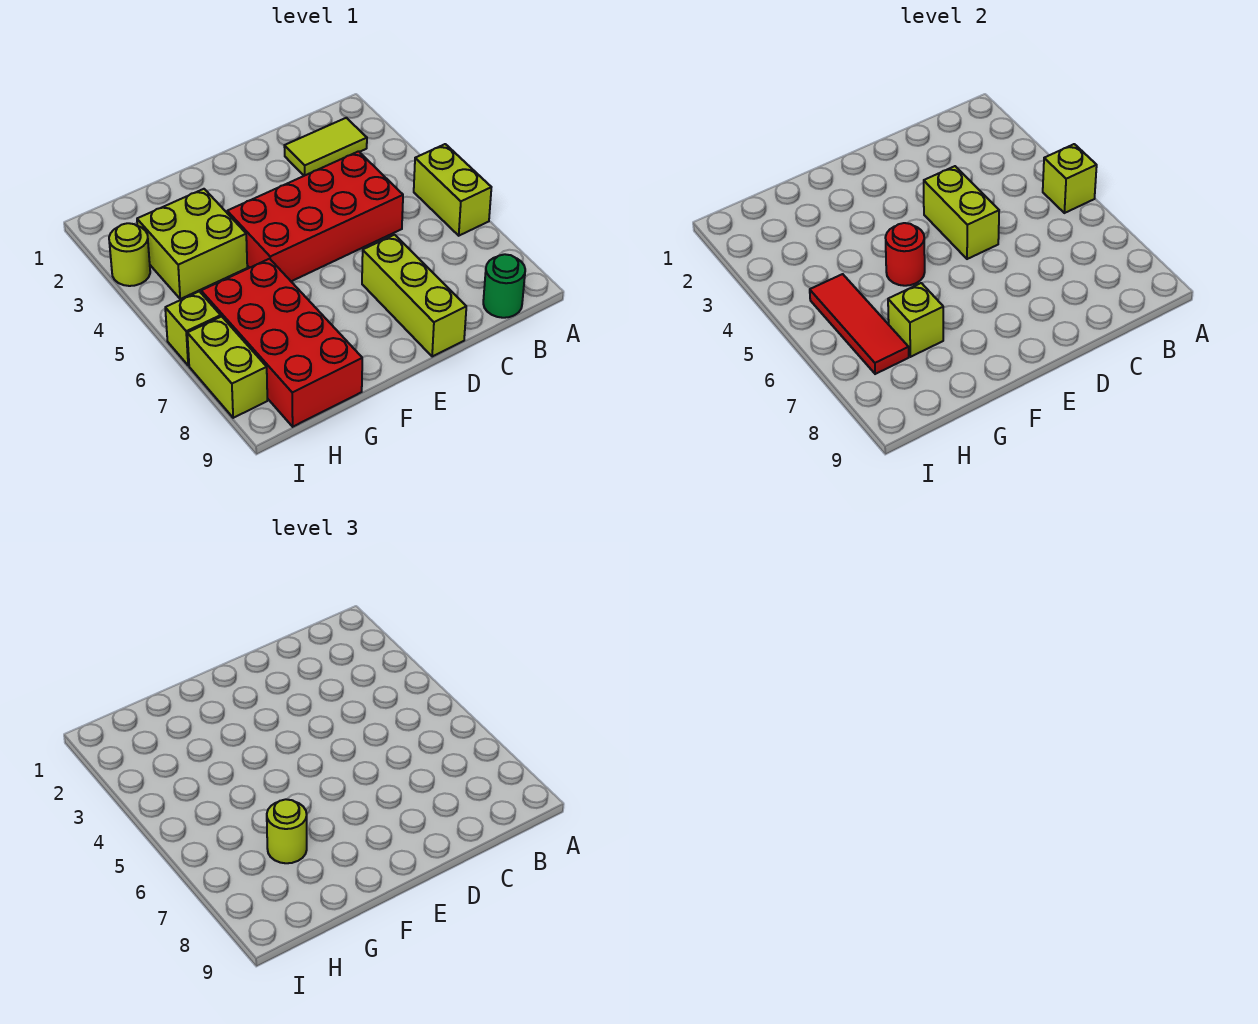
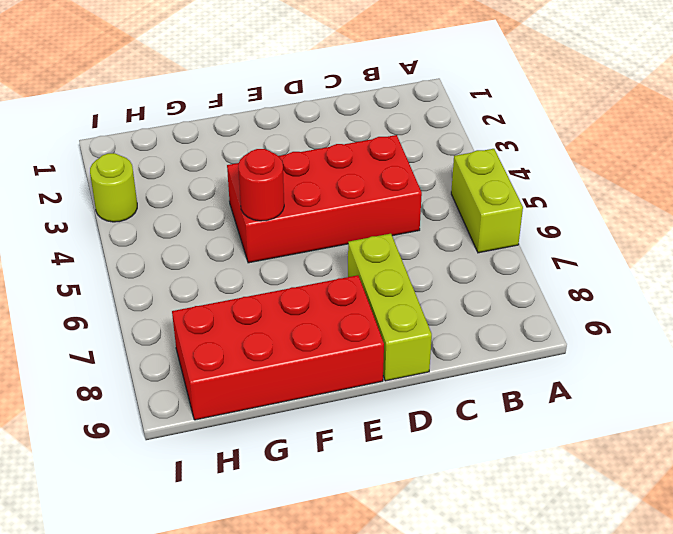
red brick E8:H9 level 1 -> red brick G6:H9 level 1
none -> lime tile B2:C2 level 1
none -> green round brick B9 level 1
none -> lime brick G3:H4 level 1

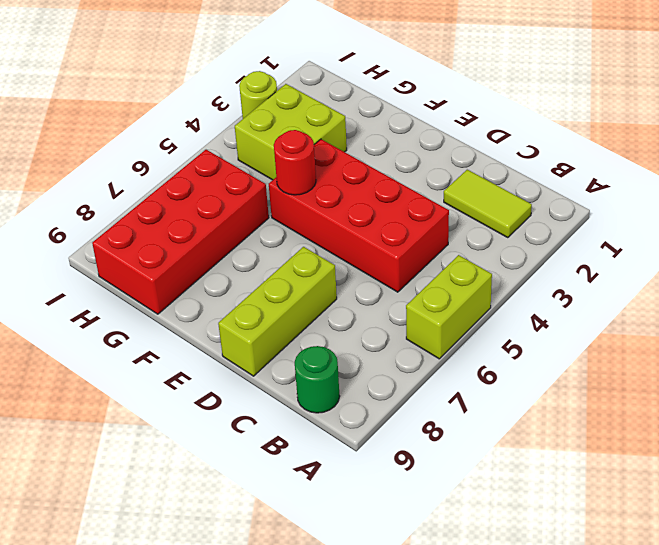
none -> lime brick I6 level 1
none -> lime brick I7:I8 level 1
none -> lime brick A5 level 2

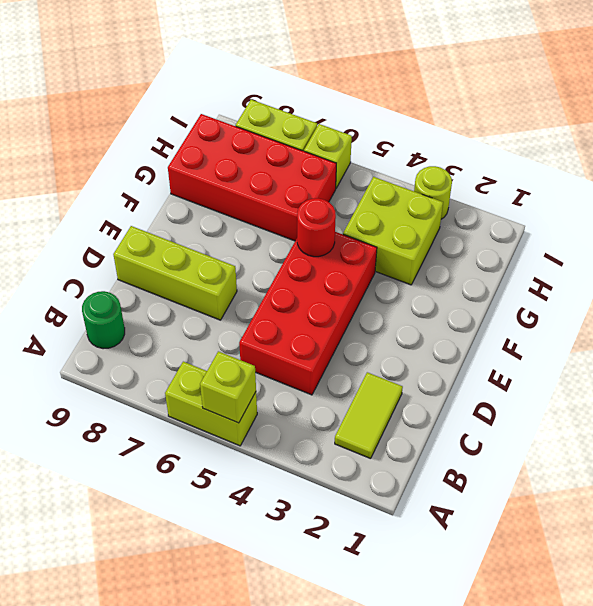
none -> lime brick D4:D5 level 2
none -> lime brick G7 level 2
none -> red tile H5:H7 level 2

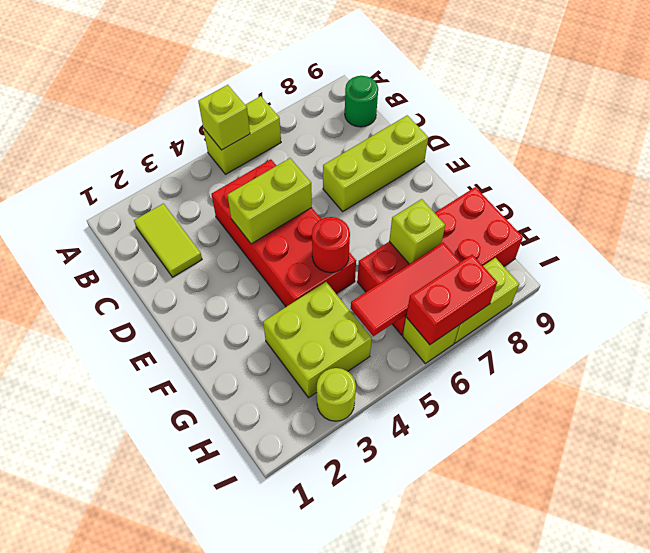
red brick I6:I7 level 2 -> none
none -> lime round brick G7 level 3

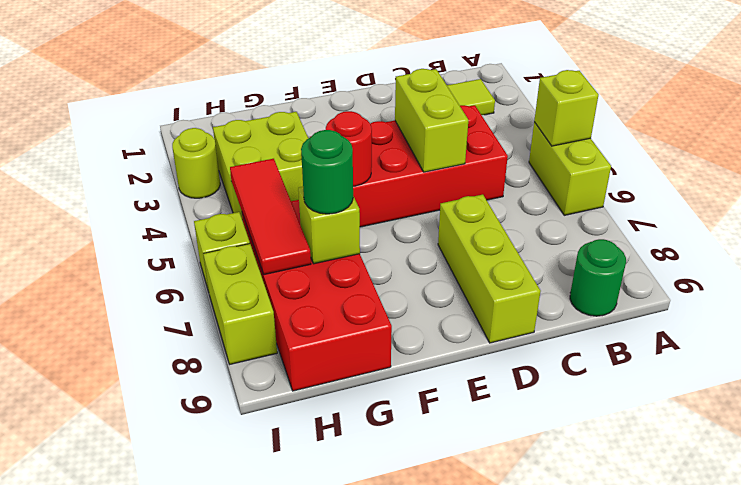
green round brick G7 level 3 -> lime round brick G7 level 3

